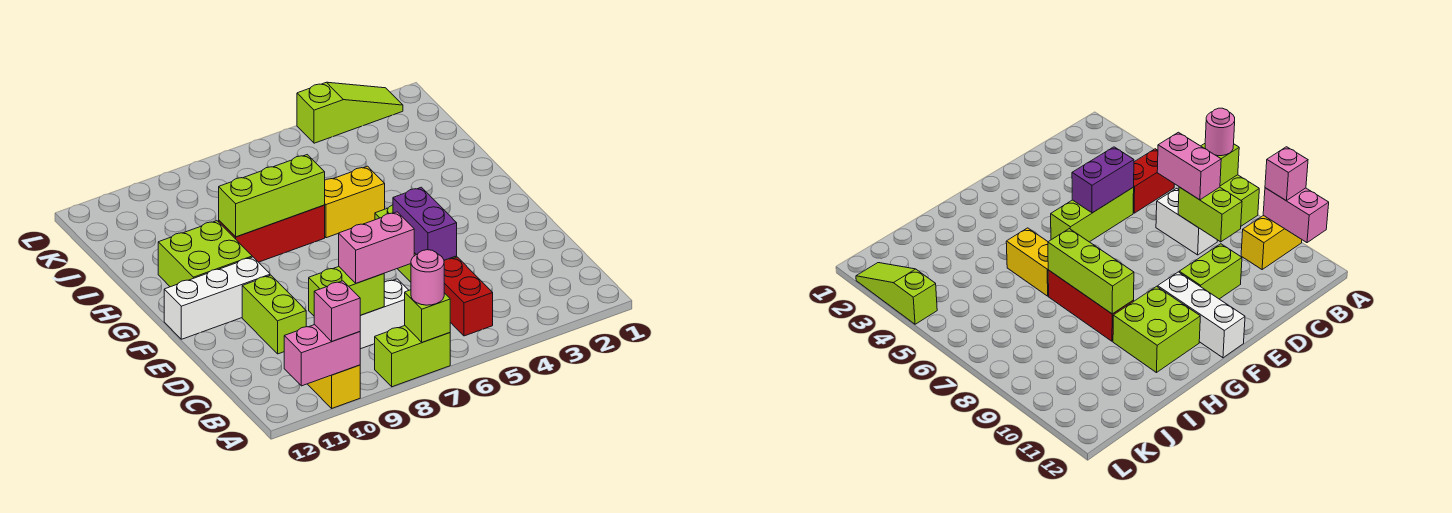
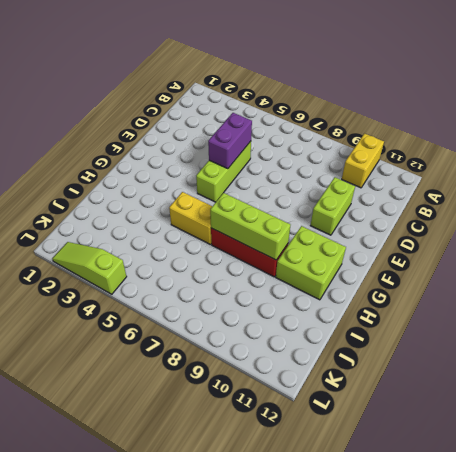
none -> lime brick A7:A8 level 1
none -> red brick B5:C5 level 1
none -> white brick C7:C8 level 1

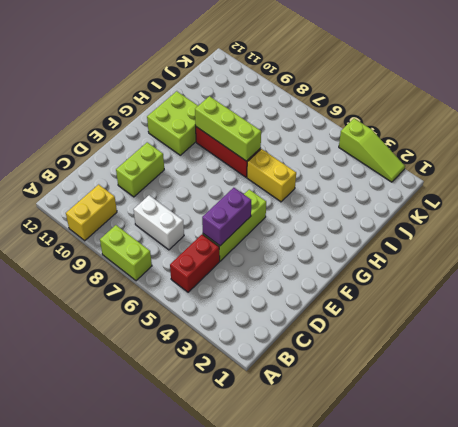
none -> white brick F10:F12 level 1
none -> lime brick A7 level 2
none -> pink brick A10:A11 level 2

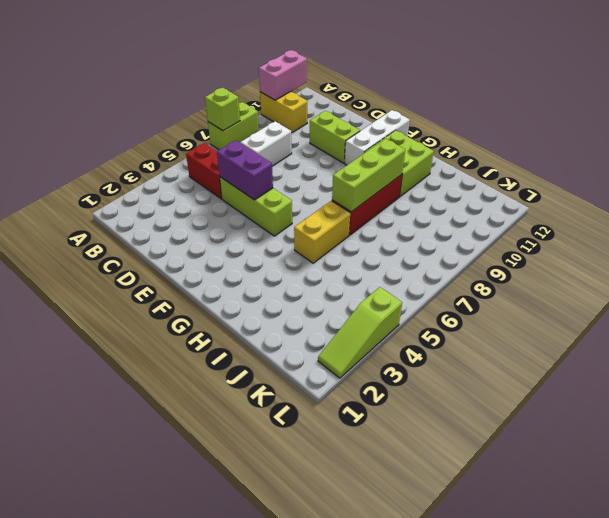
none -> lime brick C8:C9 level 2
none -> pink round brick A7 level 3
none -> pink brick A10 level 3

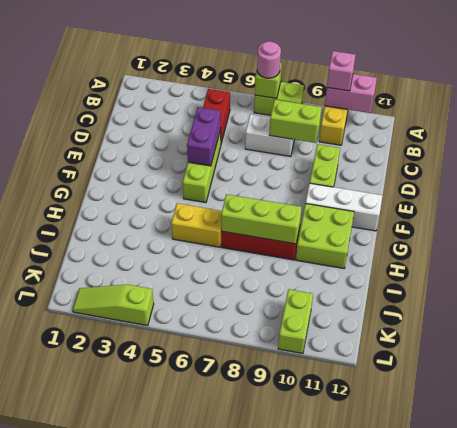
lime brick K10:L10 level 1 -> none
none -> pink brick C7:C8 level 3

